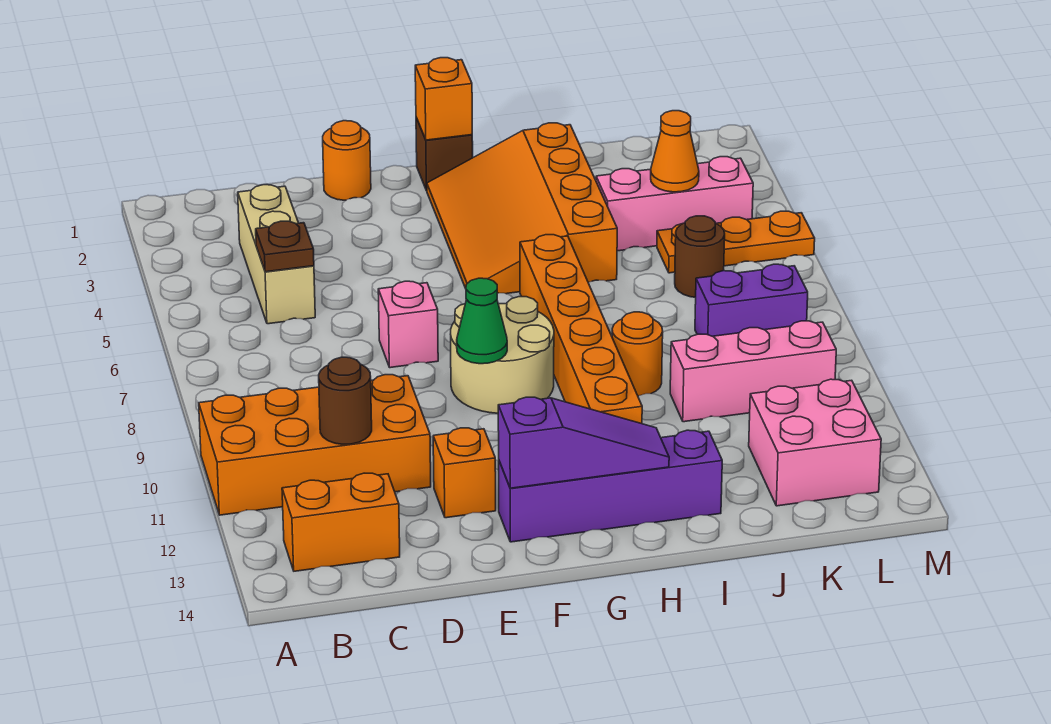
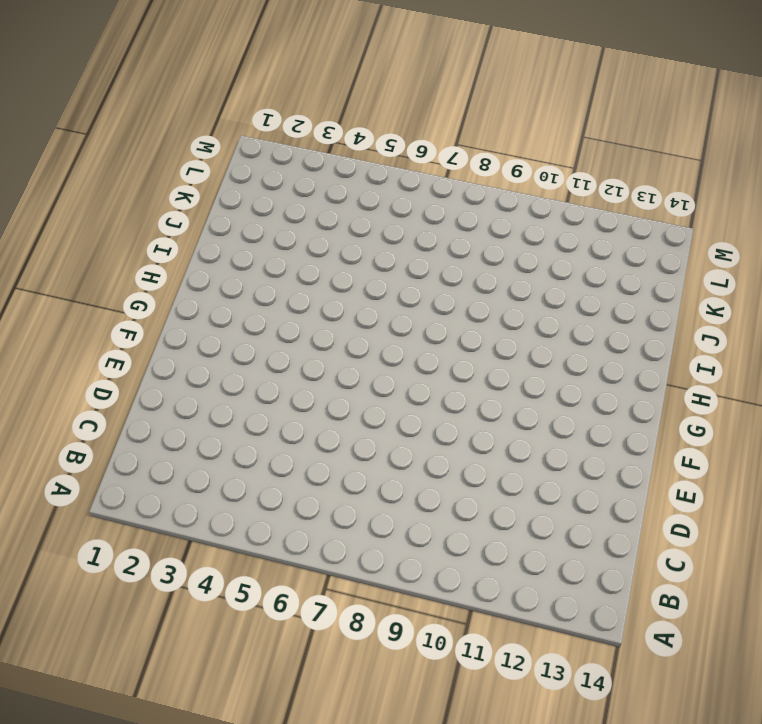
none -> orange brick A10:D11 level 1
none -> orange brick B13:C13 level 1
none -> tan brick C3:C5 level 1

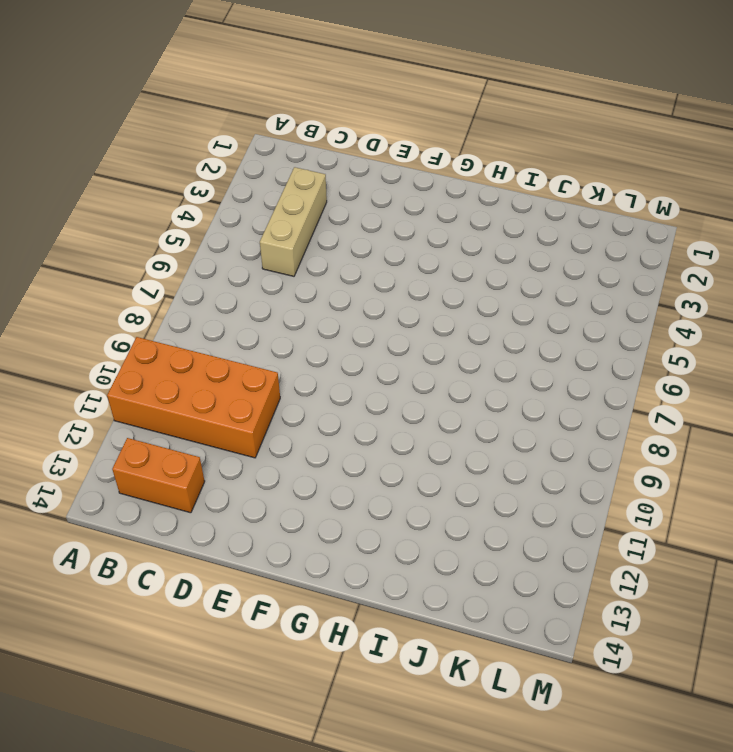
none -> orange round brick E1 level 1
none -> pink brick E7 level 1
none -> orange brick E12 level 1

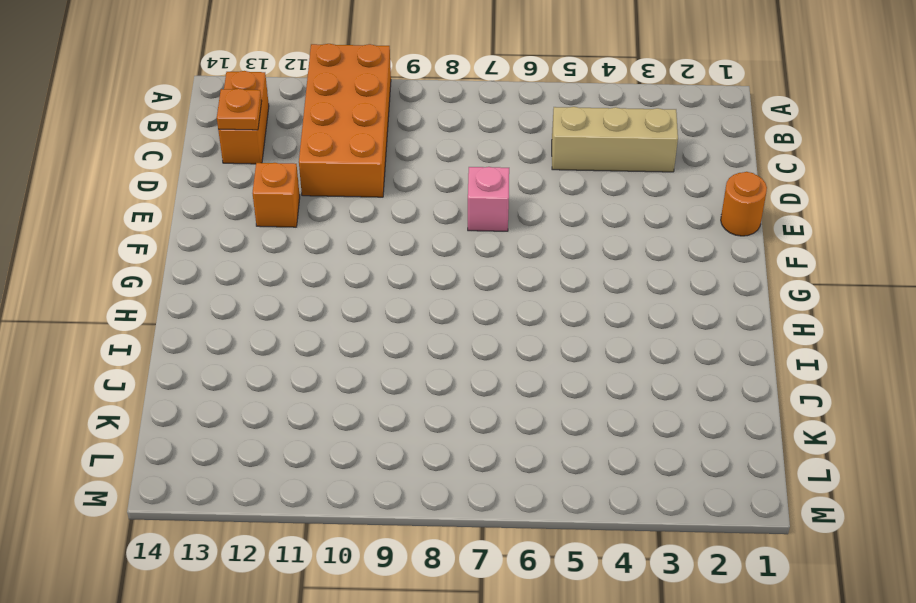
orange plate C13 level 2 -> none
none -> tan round brick F8:G9 level 1
none -> purple brick F13:I13 level 1
none -> brown brick G1 level 1

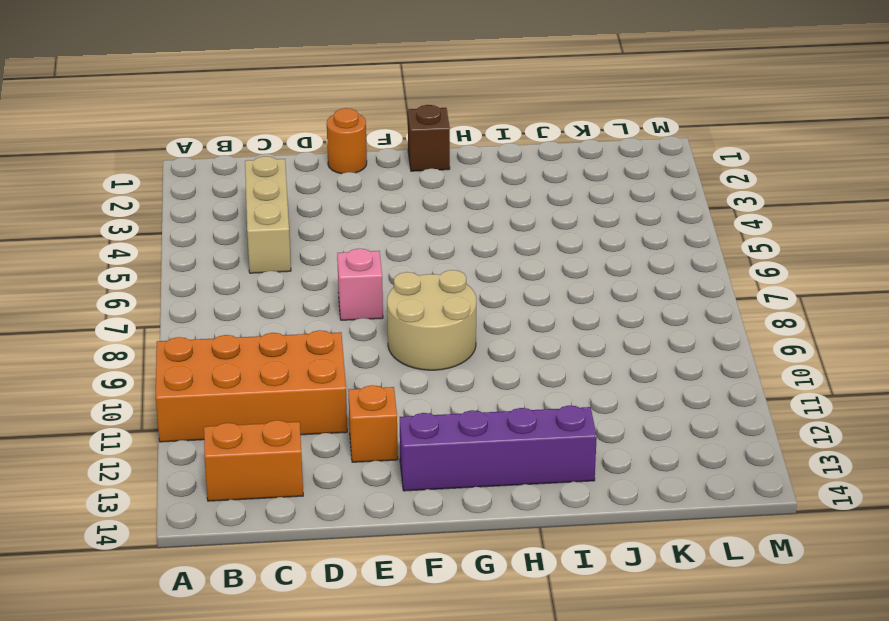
none -> orange slope G2:I5 level 1 top I
none -> orange brick H6:H11 level 1
none -> orange round brick I9 level 1

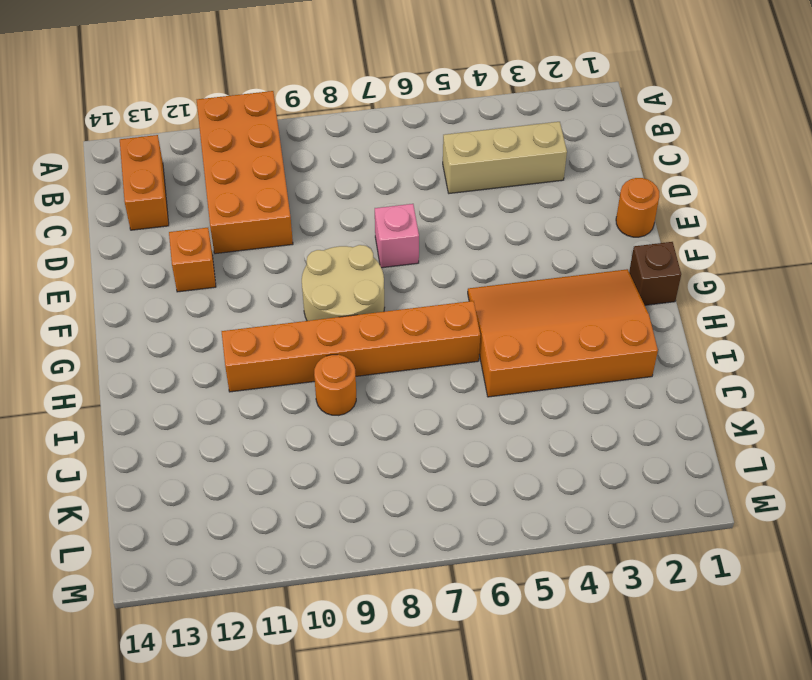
none -> purple brick F13:I13 level 1
none -> pink brick J4:L4 level 1
none -> pink brick J10:L10 level 1

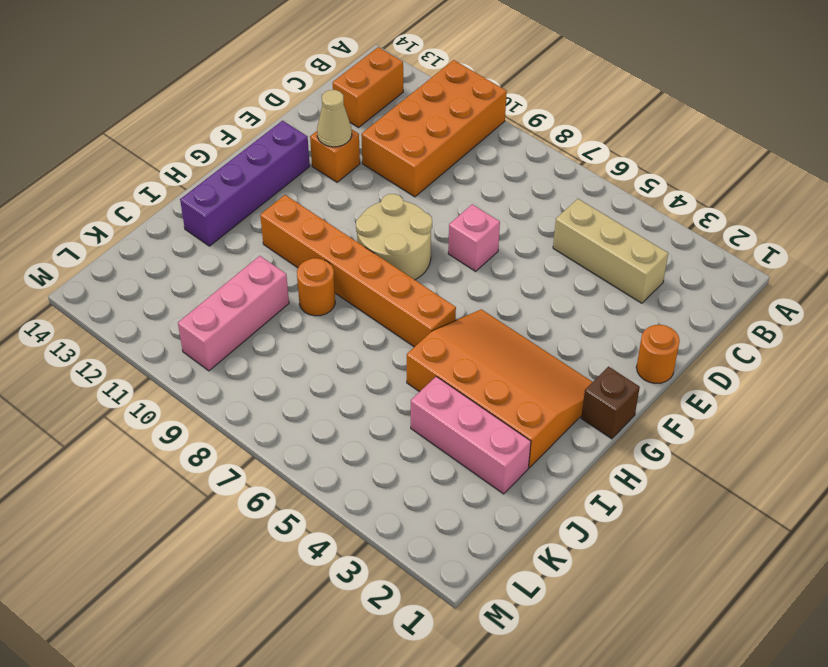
tan cone E12 level 2 -> none
pink brick J2:J4 level 1 -> pink brick J4:L4 level 1
none -> orange plate K5:M5 level 1
none -> brown round brick K6 level 1
none -> purple brick K8:L8 level 1

